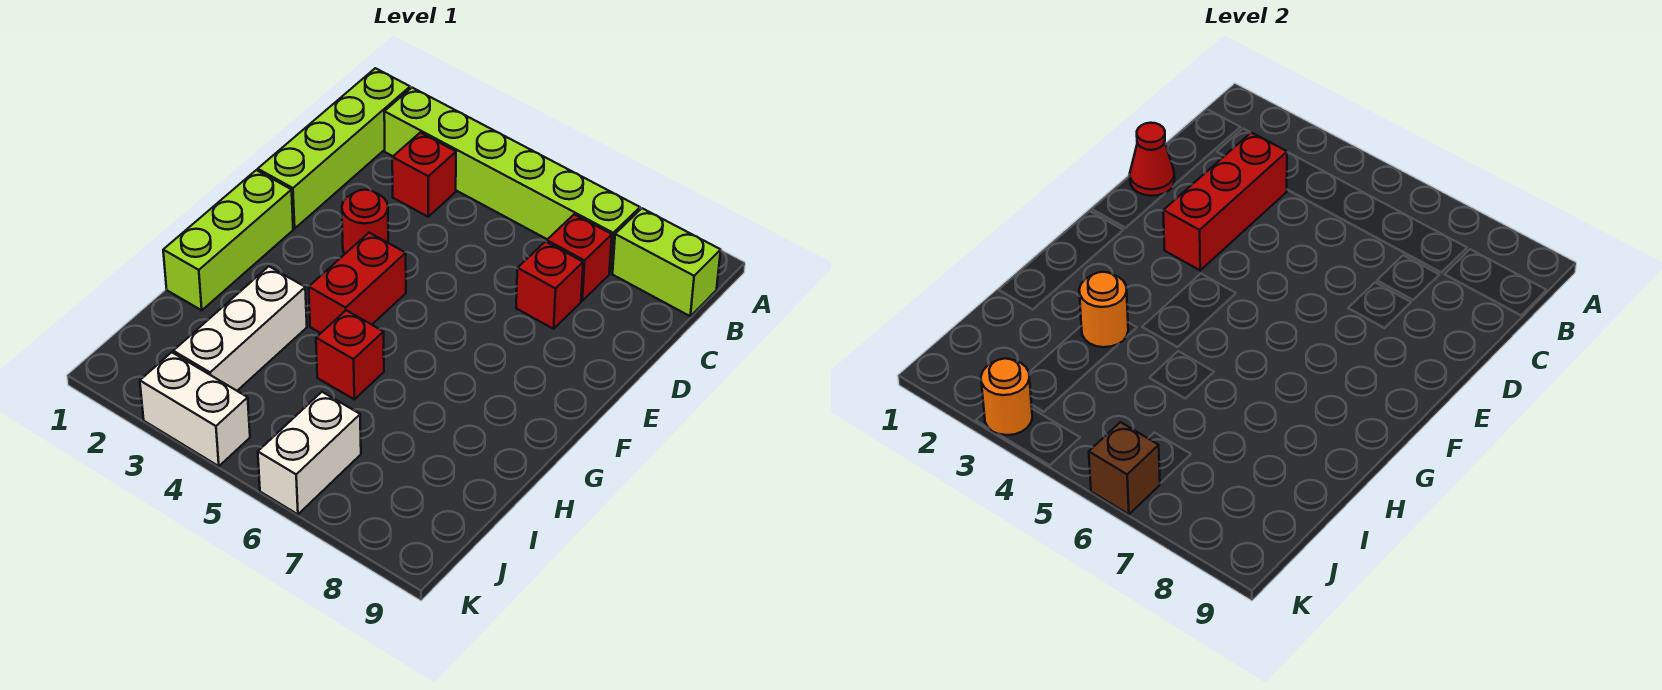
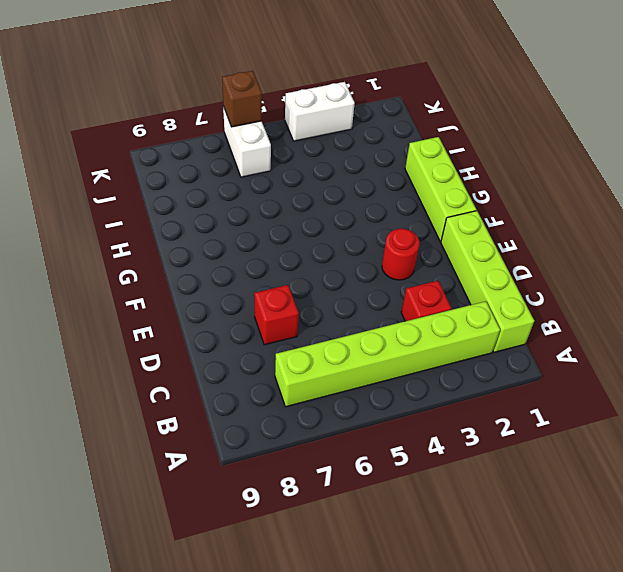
none -> lime brick B8:B9 level 1
none -> red brick C7 level 1
none -> red brick F4:G4 level 1

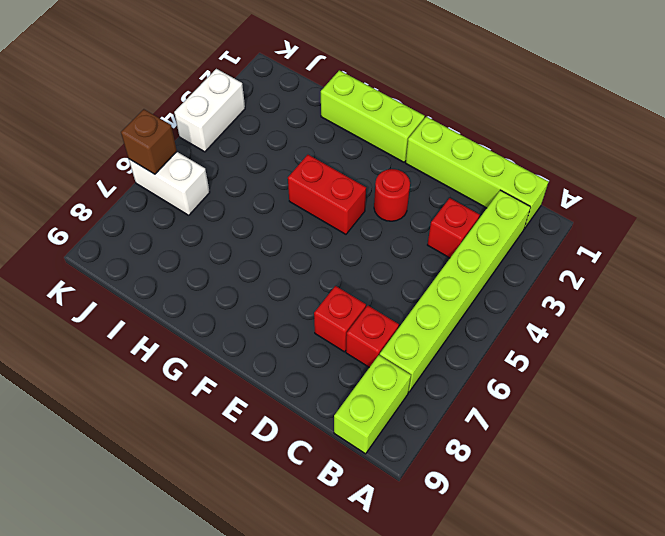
none -> white brick H3:J3 level 1
none -> red brick H5 level 1
none -> red brick C3:E3 level 2

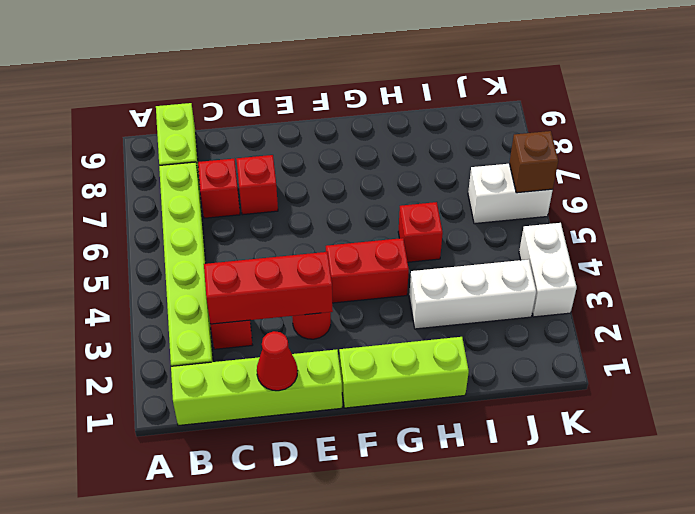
none -> orange round brick H3 level 2
none -> orange round brick K3 level 2

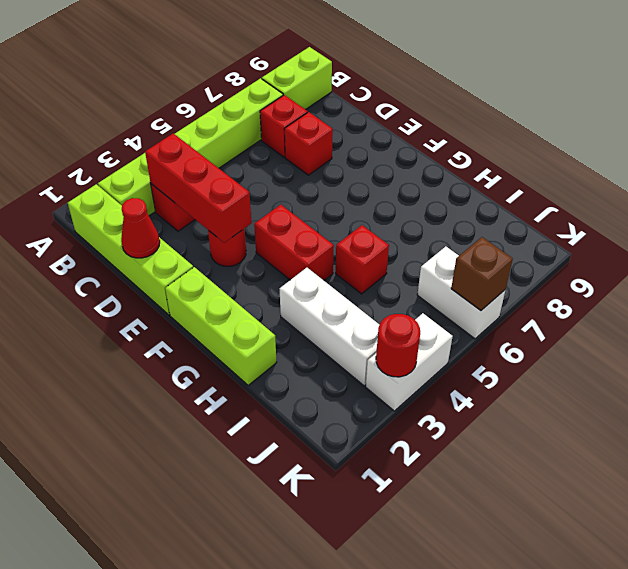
red round brick K3 level 2 -> orange round brick K3 level 2
none -> orange round brick H3 level 2

